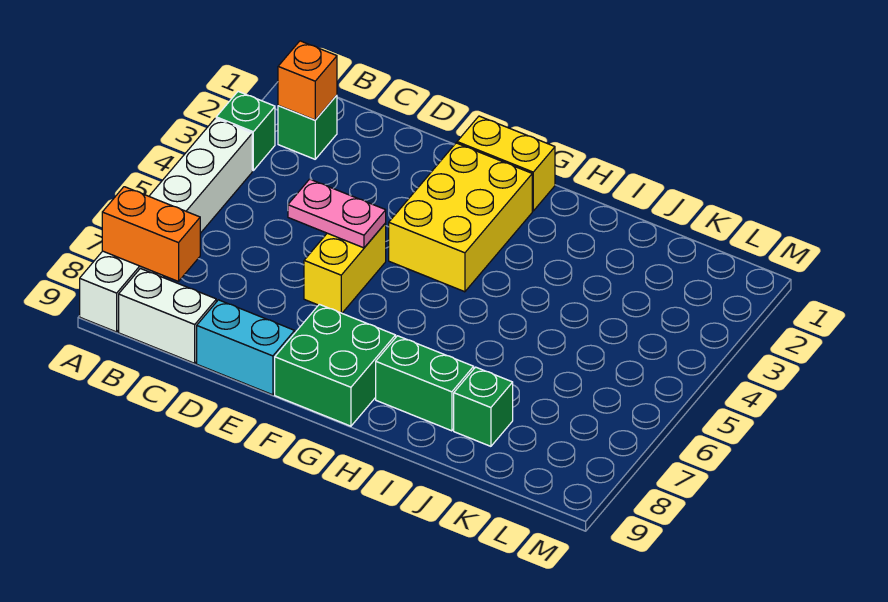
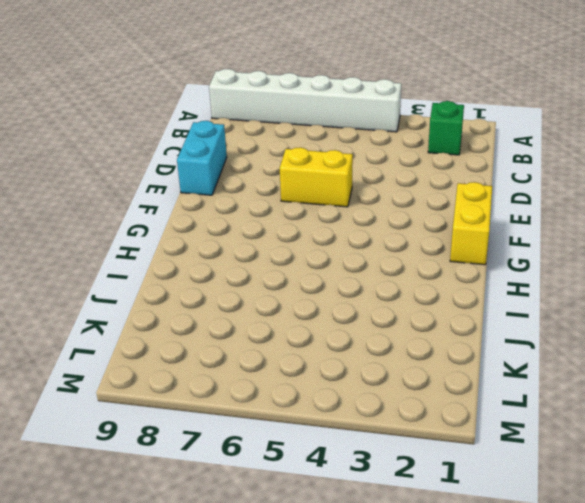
none -> green brick A3 level 1
none -> white brick B9:C9 level 1
none -> yellow brick F2:G4 level 1

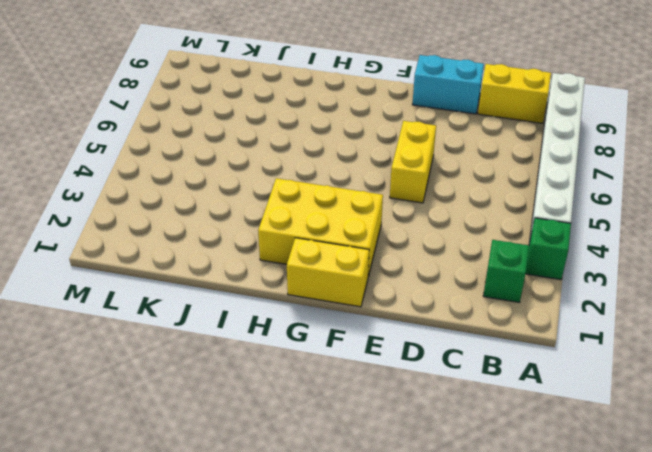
yellow brick B9:C9 level 1 -> white brick B9:C9 level 1
yellow brick F2:H3 level 1 -> yellow brick F2:G4 level 1
none -> green brick F8:G9 level 1
none -> green brick H8:I8 level 1
none -> green brick J8 level 1

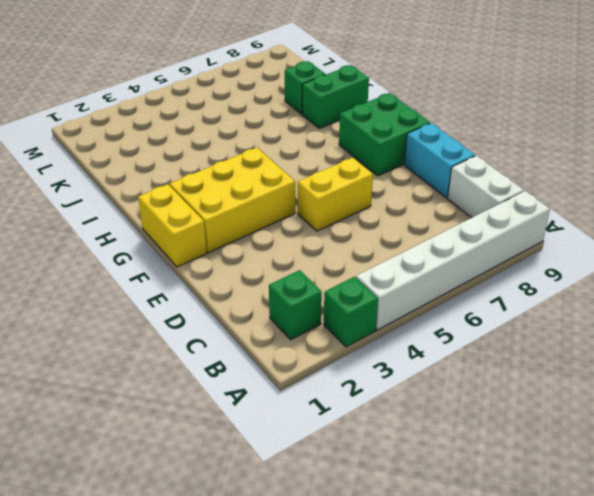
green brick I8:I9 level 1 -> green brick H8:I8 level 1
none -> orange brick A8:B8 level 2
none -> orange brick B2 level 2
none -> pink plate D5:E5 level 2

